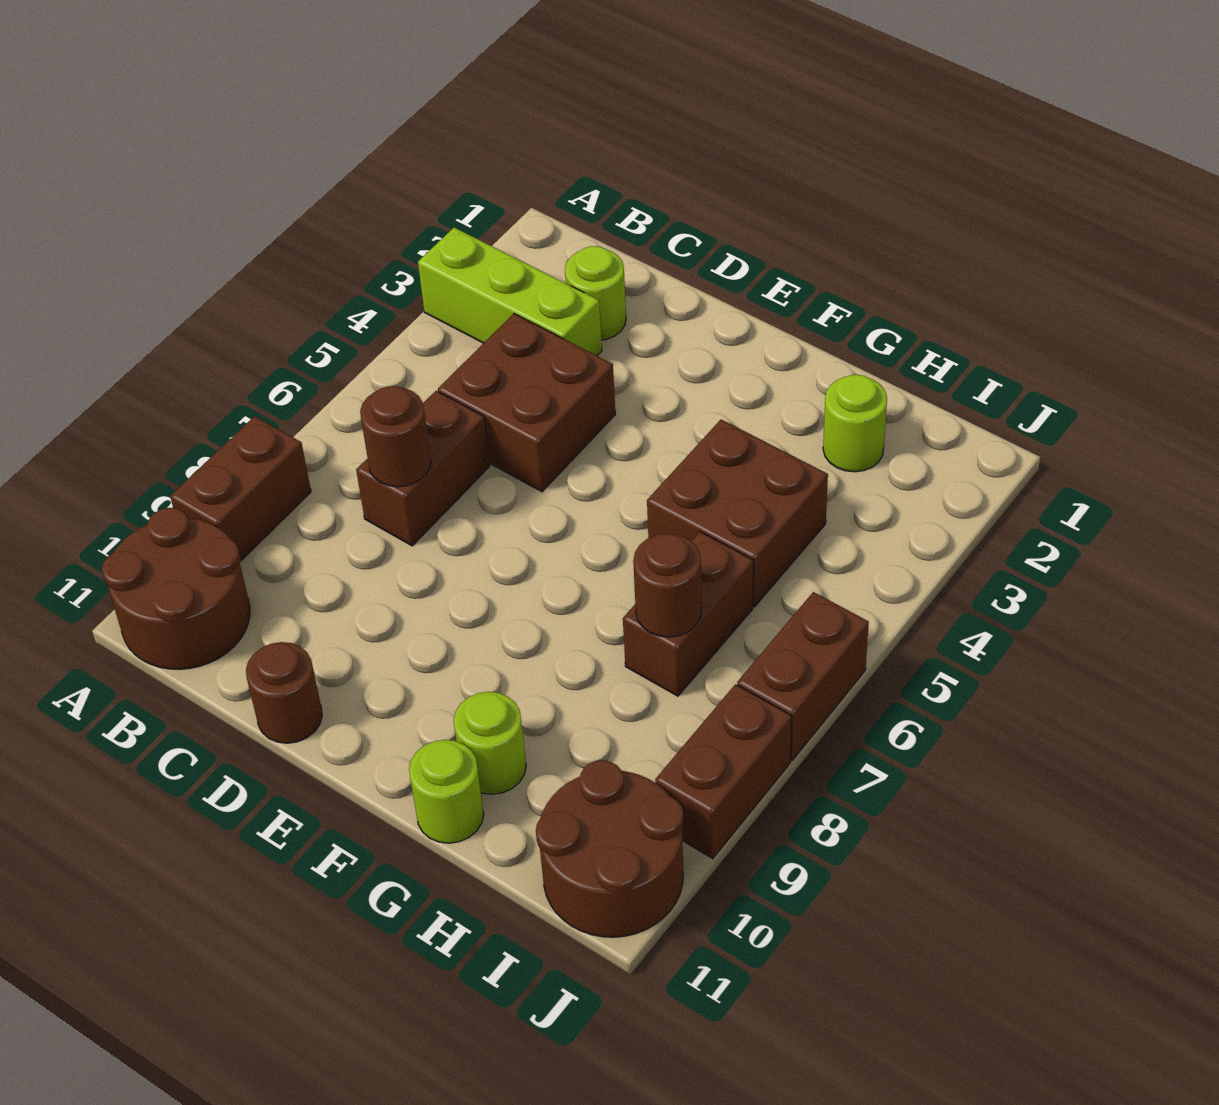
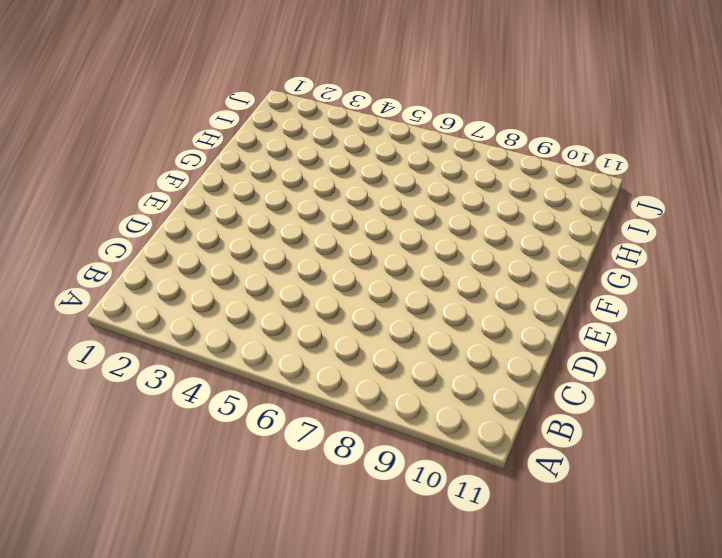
none -> lime brick A3:C3 level 1
none -> brown brick A8:A9 level 1
none -> brown round brick A10:B11 level 1

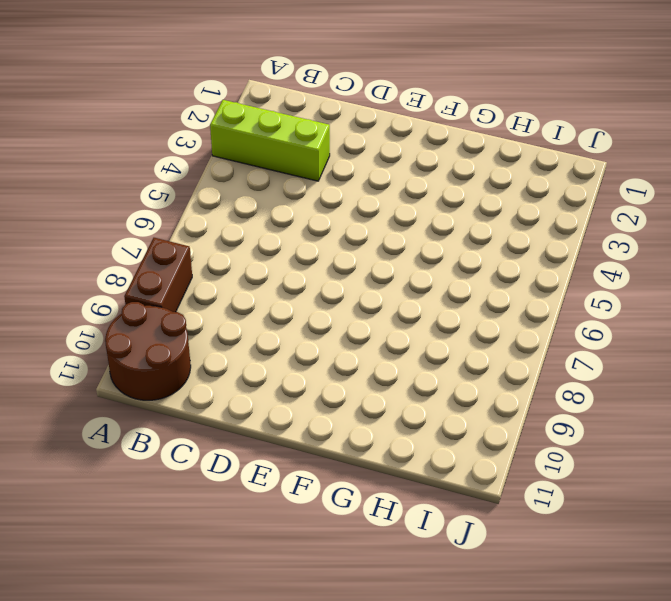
none -> lime round brick C2 level 1
none -> brown brick C4:D5 level 1
none -> brown brick C6:C7 level 1

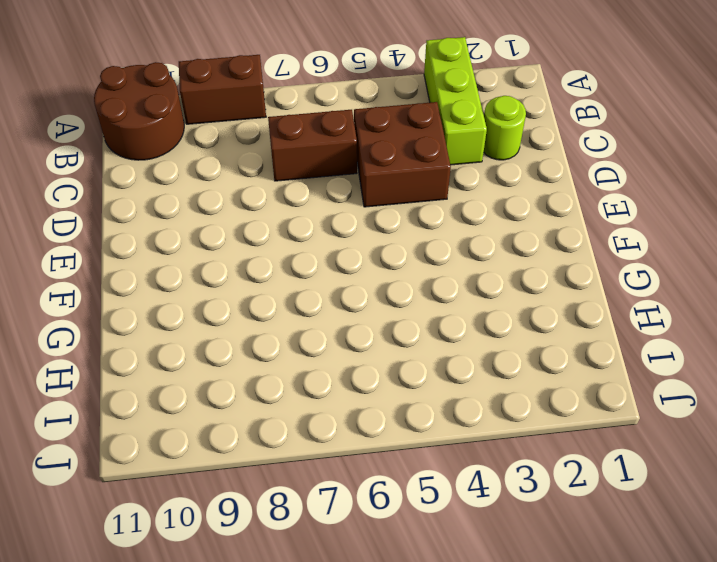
none -> brown round brick D11 level 1
none -> brown brick G4:H5 level 1
none -> lime round brick G10 level 1

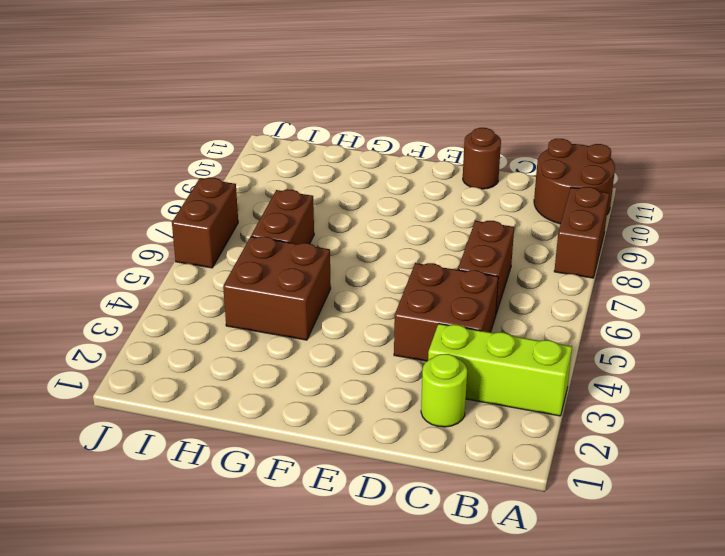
none -> lime round brick G10 level 1
none -> lime round brick G11 level 1
none -> lime round brick H2 level 1

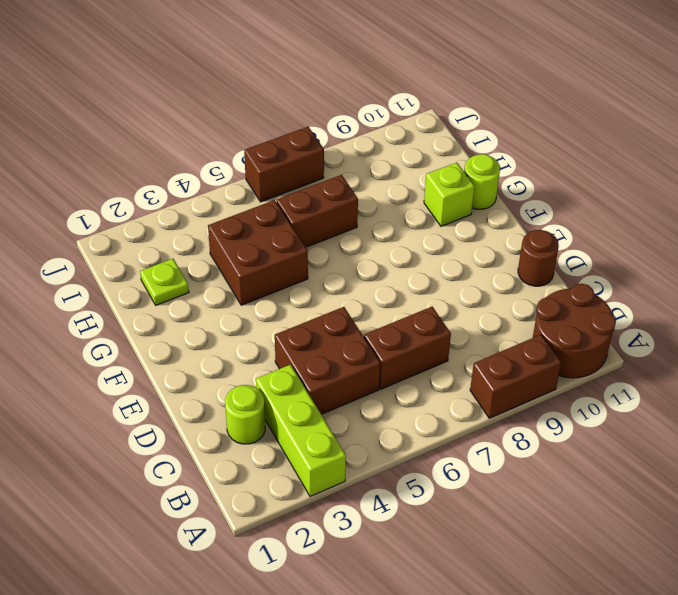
lime brick G10 level 1 -> lime round brick G10 level 1
lime plate H2 level 1 -> lime round brick H2 level 1
none -> brown round brick I10:J11 level 1
none -> brown brick J8:J9 level 1
none -> brown round brick C7 level 2

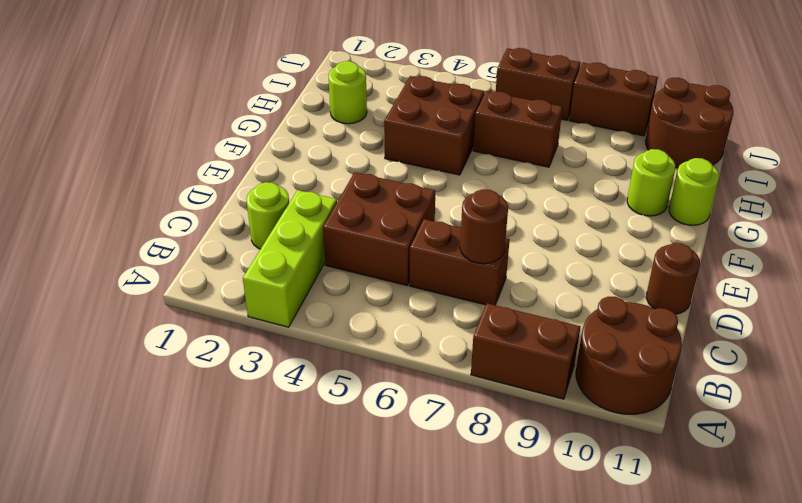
none -> brown round brick H7 level 2

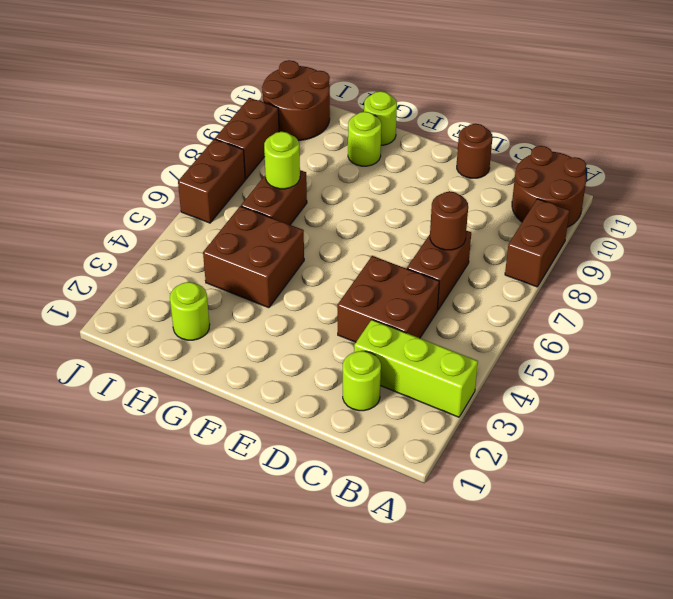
lime round brick H7 level 2 -> brown round brick H7 level 2

